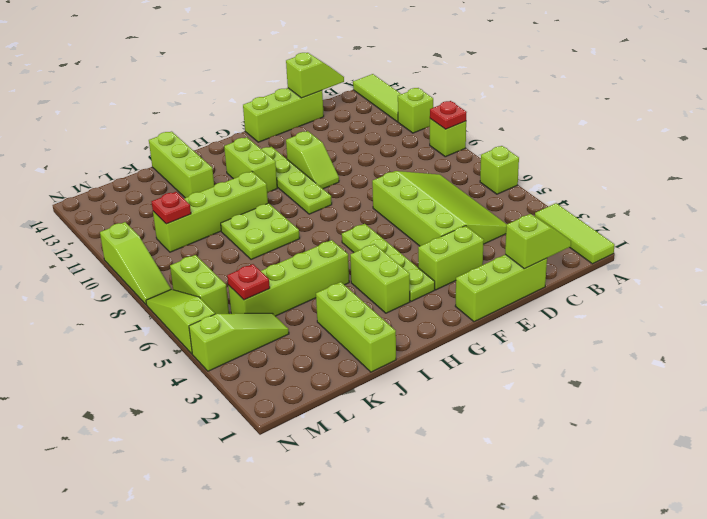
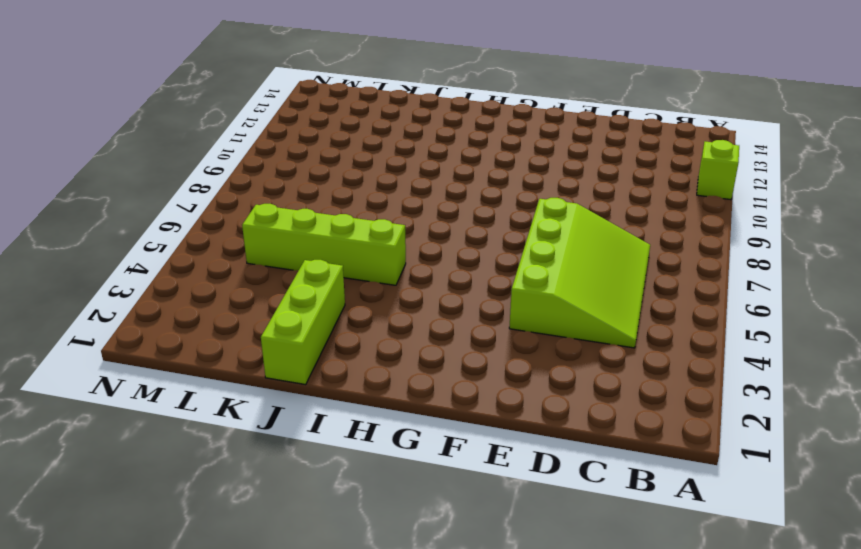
none -> lime tile A1:A3 level 1
none -> lime brick A6 level 1
none -> lime brick A9 level 1

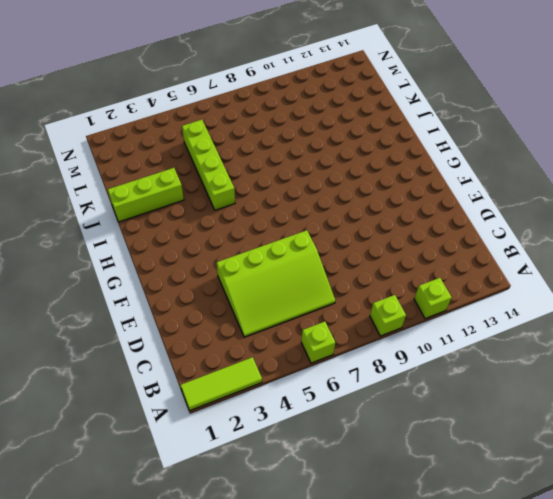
none -> lime tile A12:A14 level 1
none -> lime brick D1:F1 level 1
none -> lime brick D14:F14 level 1

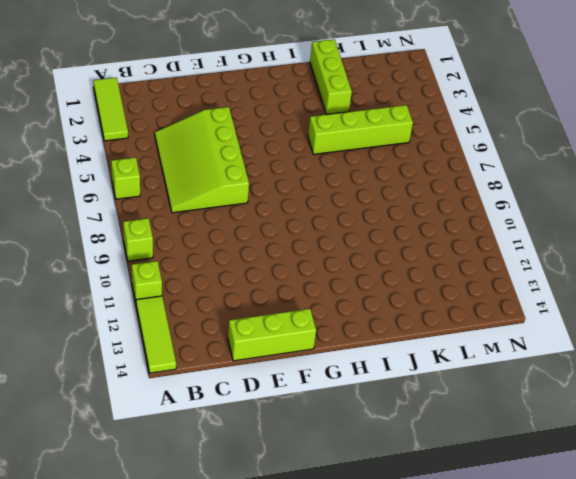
none -> lime brick D1:F1 level 1
none -> lime brick E3:F3 level 1
none -> lime slope F10:F11 level 1 top 11

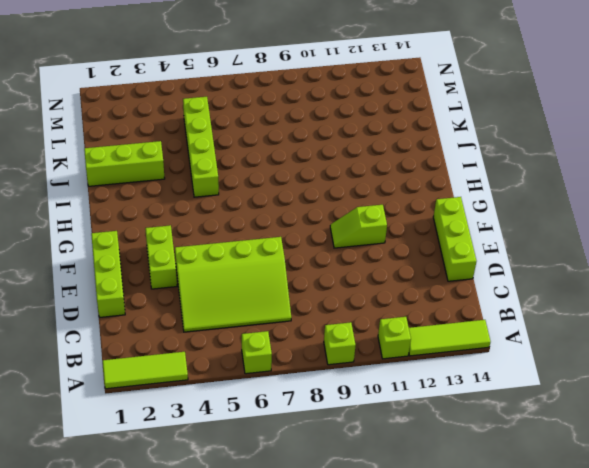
none -> lime plate G3:G6 level 1
none -> lime plate G9:G12 level 1
none -> lime brick H3:H4 level 1

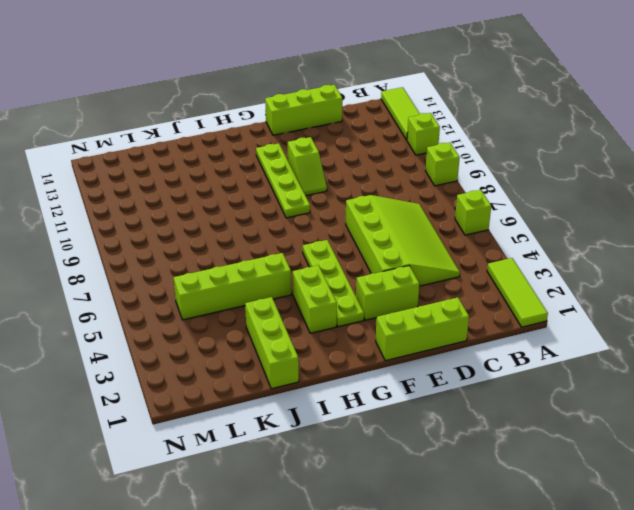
none -> lime brick H11:H12 level 1
none -> lime plate I8:J9 level 1
none -> lime brick I10:L10 level 1

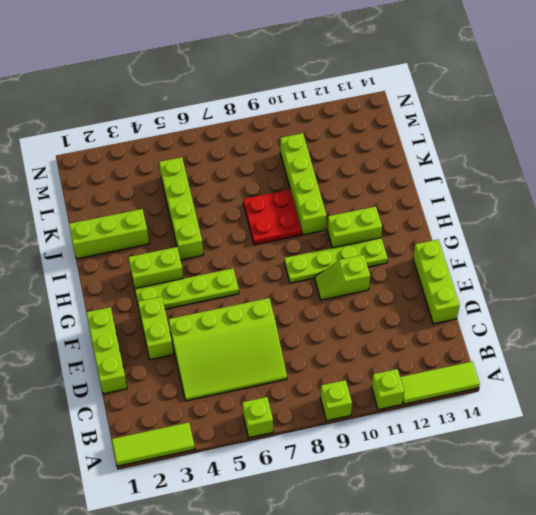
red plate I8:J9 level 1 -> lime plate I8:J9 level 1
none -> lime brick J12:J14 level 1
none -> lime slope L4:N4 level 1 top N
none -> lime brick M6:M7 level 1

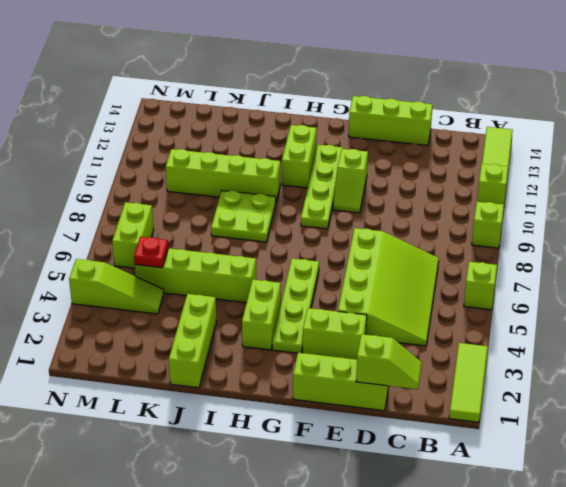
none -> lime brick J12:J14 level 1
none -> lime slope N5:N7 level 1 top 5
none -> lime slope N8:N10 level 1 top 10

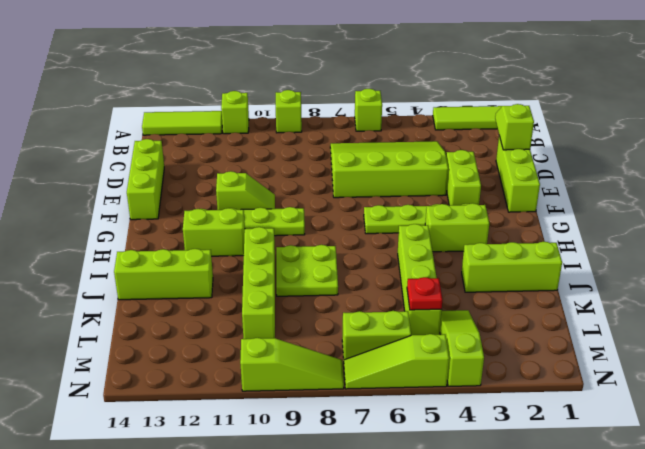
none -> red plate A9 level 2
none -> lime slope C14:D14 level 2 top D
none -> red plate L10 level 2

